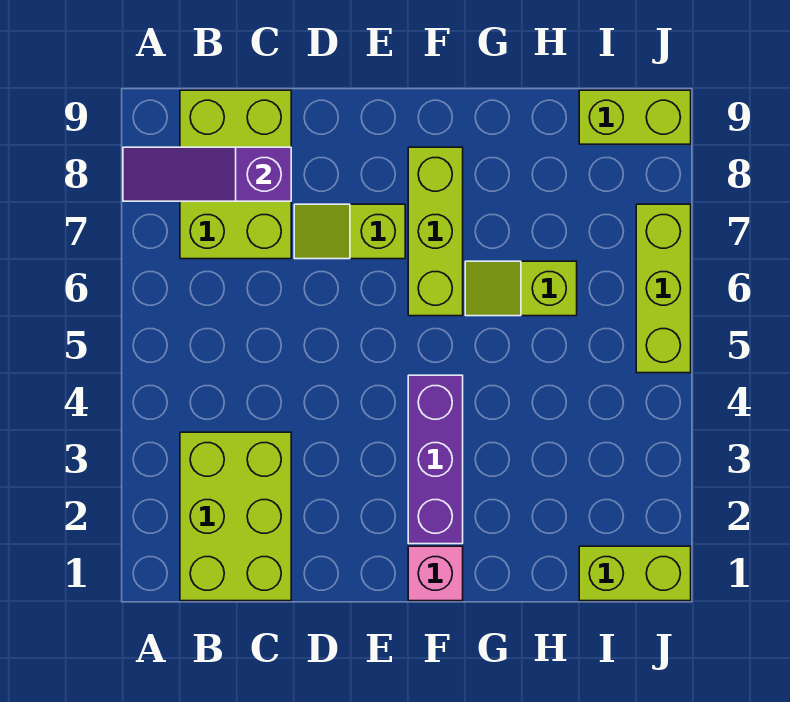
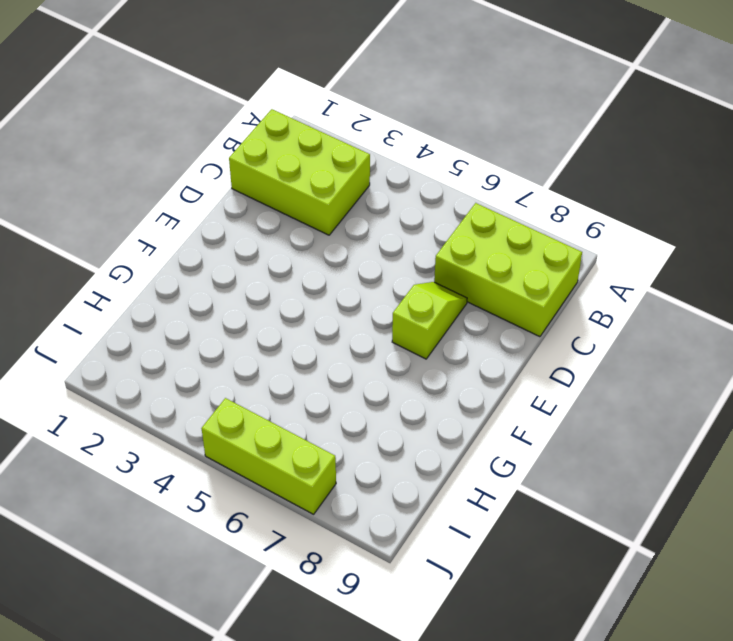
none -> pink brick F1 level 1
none -> purple brick F2:F4 level 1

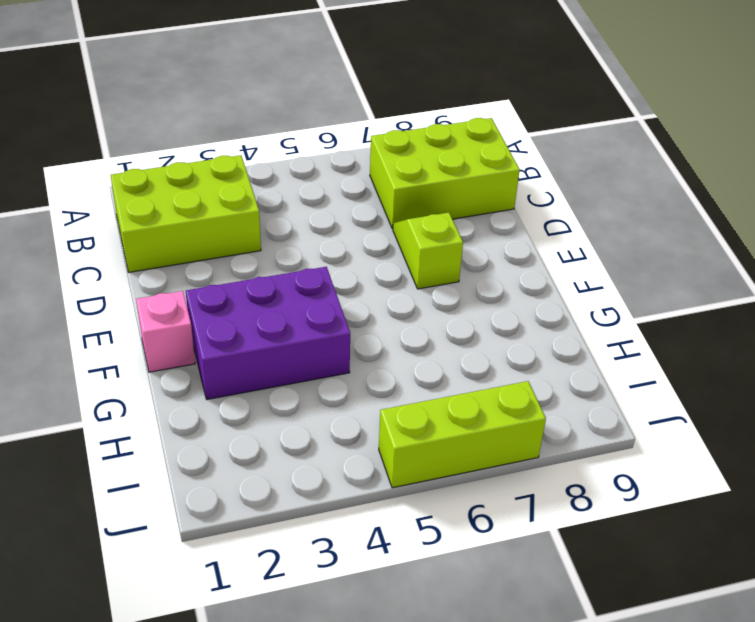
purple brick F2:G4 level 1 -> purple brick F2:F4 level 1
none -> lime brick F6:F8 level 1
none -> lime slope G6:H6 level 1 top H

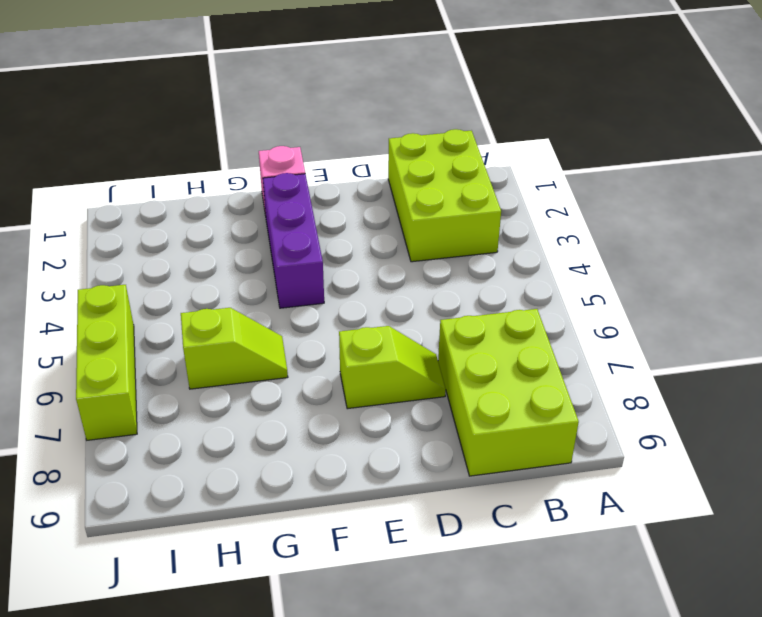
none -> lime brick F6:F8 level 1
none -> lime brick I1:J1 level 1

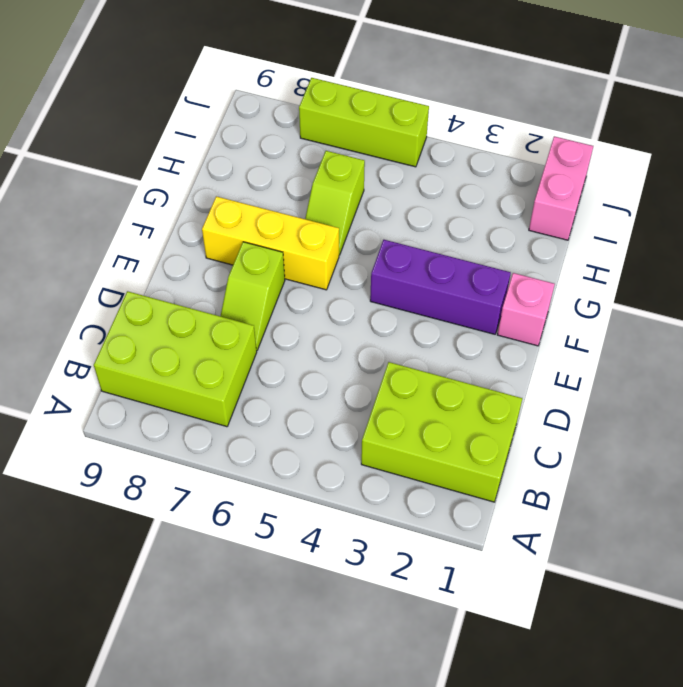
yellow brick F6:F8 level 1 -> lime brick F6:F8 level 1
pink brick I1:J1 level 1 -> lime brick I1:J1 level 1
none -> lime brick I9:J9 level 1
none -> purple slope A8:C8 level 2 top C

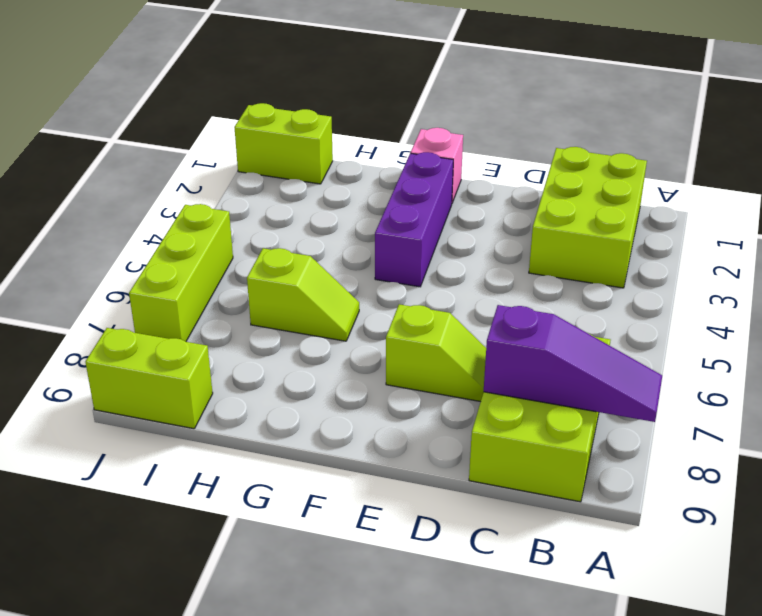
none -> lime brick F6:F8 level 1

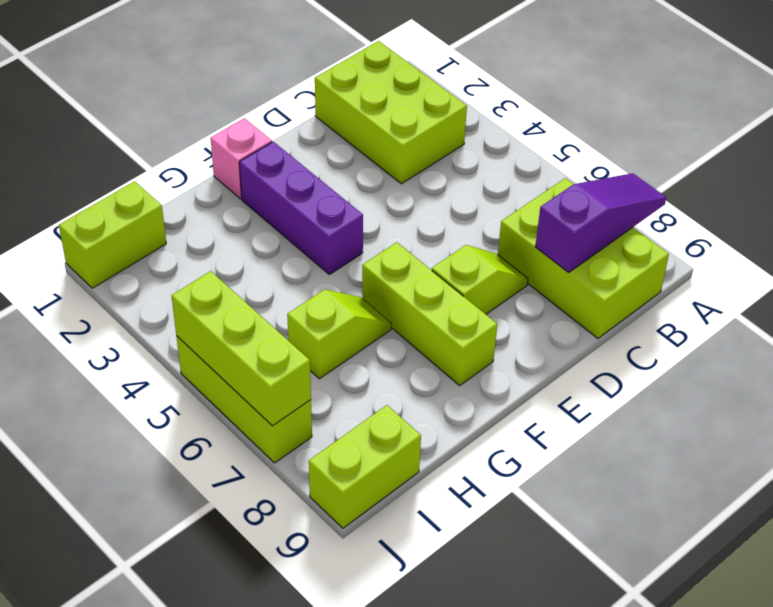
lime brick J5:J7 level 2 -> none

